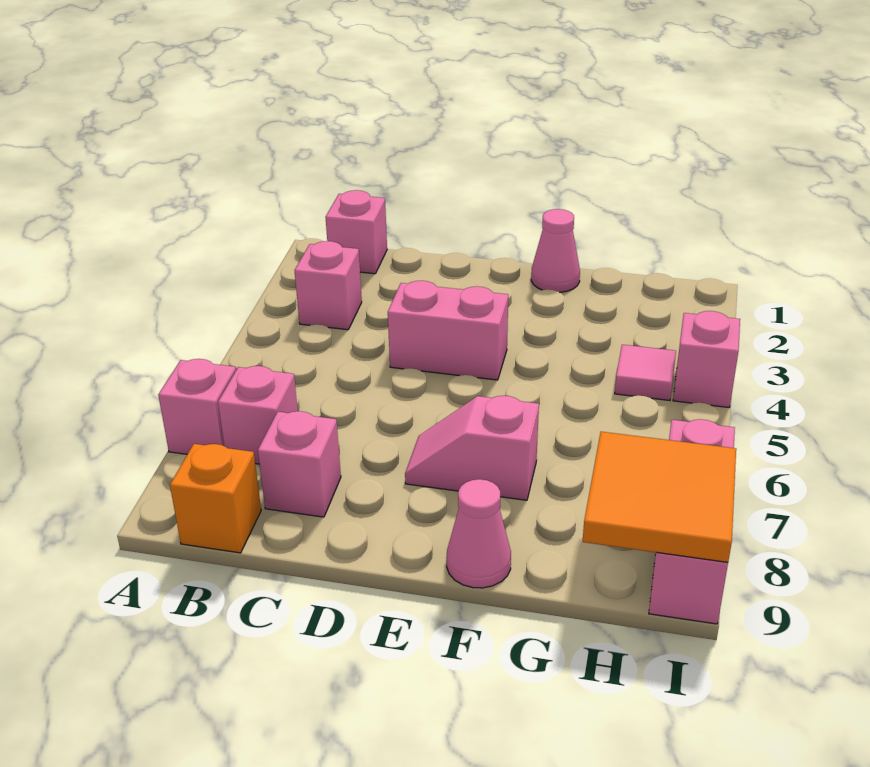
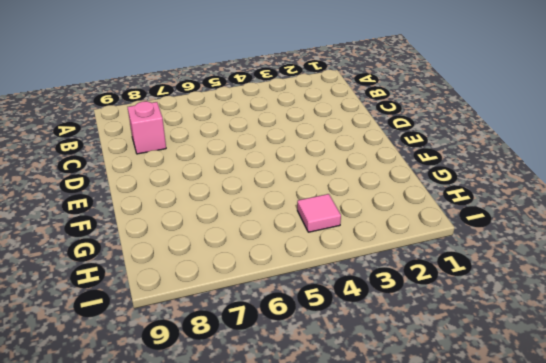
none -> pink brick A7 level 1
none -> pink brick B1 level 1
none -> pink brick B3 level 1

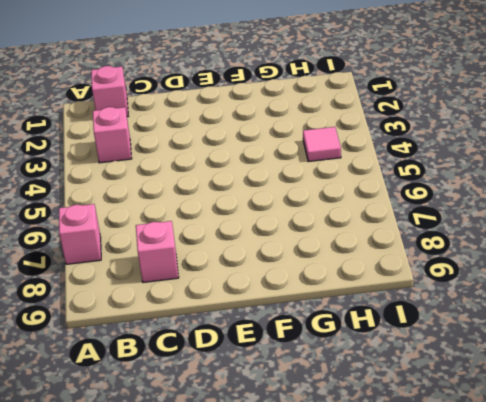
none -> pink brick B7 level 1
none -> orange brick B9 level 1
none -> pink brick D4:E4 level 1

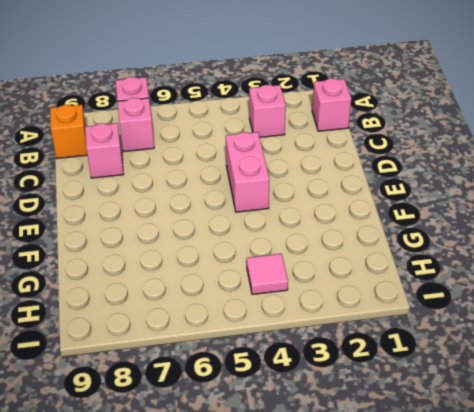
none -> pink slope E7:F7 level 1 top F
none -> pink cone F1 level 1
none -> pink cone F9 level 1

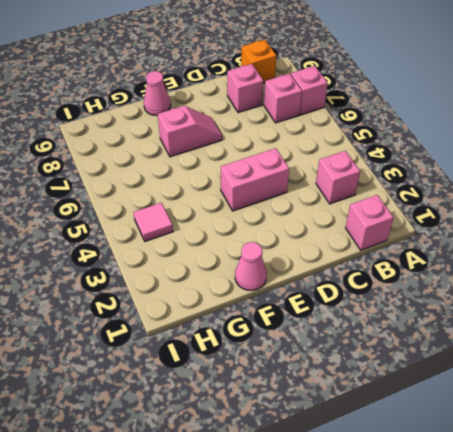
none -> pink brick I4 level 1
none -> pink brick I7:I9 level 1
none -> orange tile H8:I9 level 2

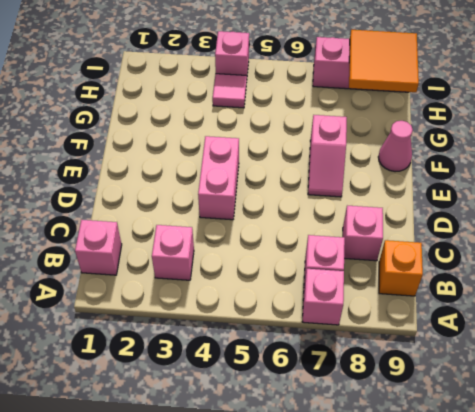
none -> pink cone F1 level 1

